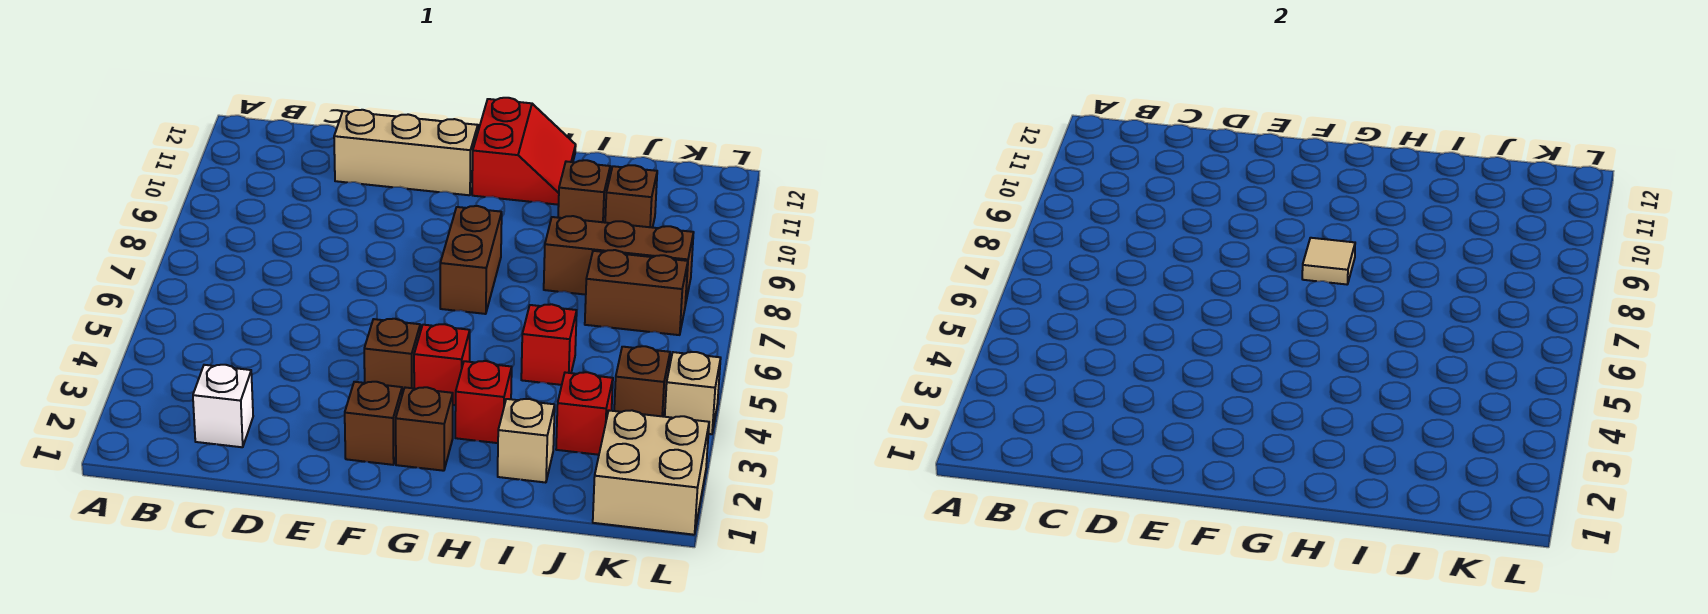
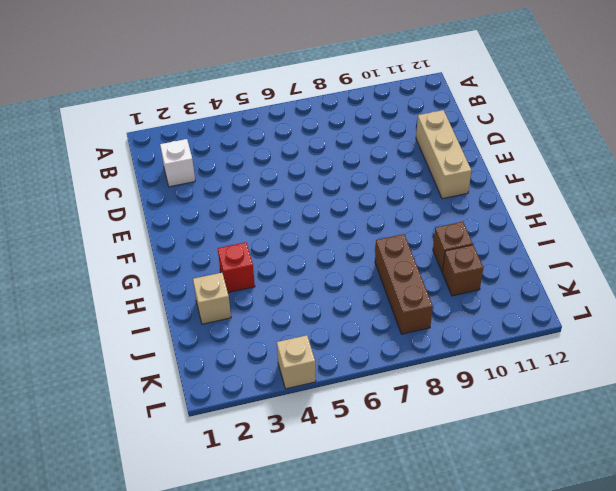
none -> brown brick F2 level 1
none -> brown brick F4 level 1
none -> brown brick G2 level 1

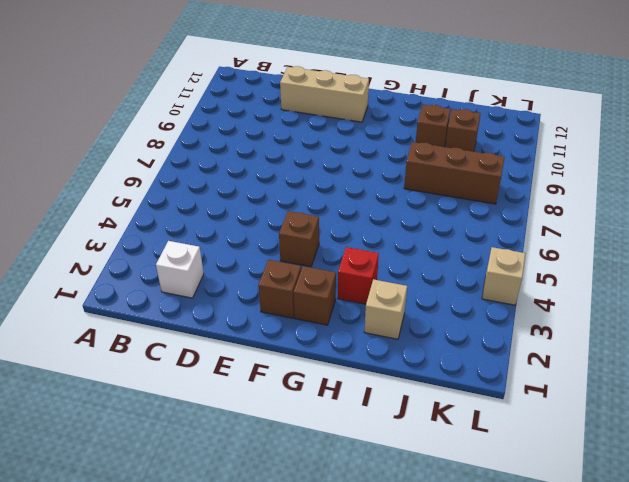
none -> red brick G4 level 1
none -> brown brick G7:G8 level 1
none -> red slope G11:H12 level 1 top G

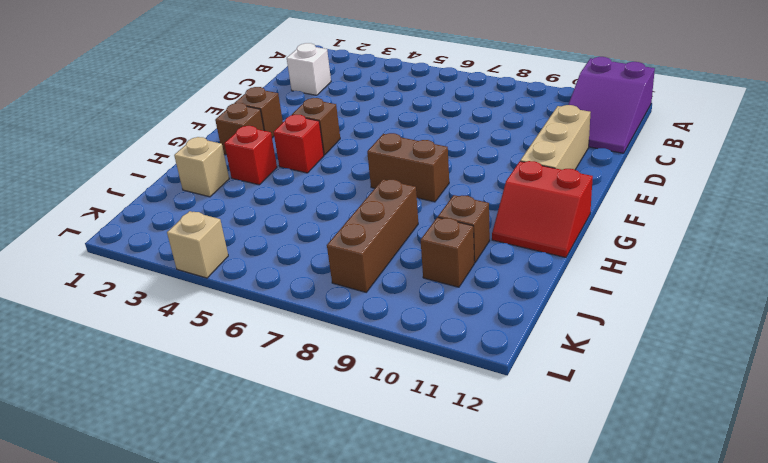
purple slope A11:C12 level 1 top A -> none
none -> red brick I5 level 1
none -> red brick J3 level 1
none -> brown brick J7:K7 level 1

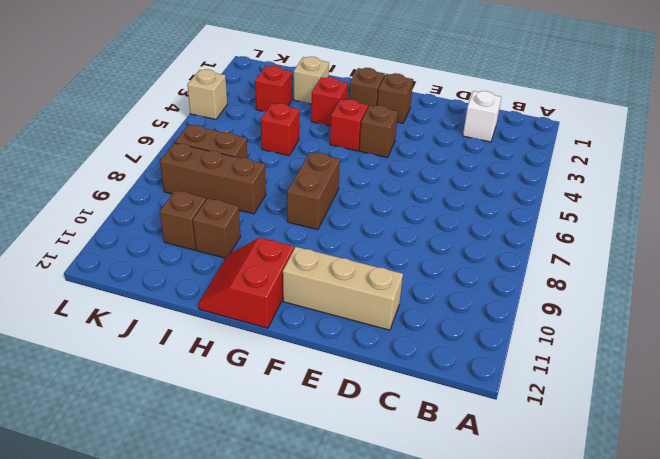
none -> tan brick K1:L2 level 1
none -> brown brick K4 level 1
none -> tan tile G8 level 2

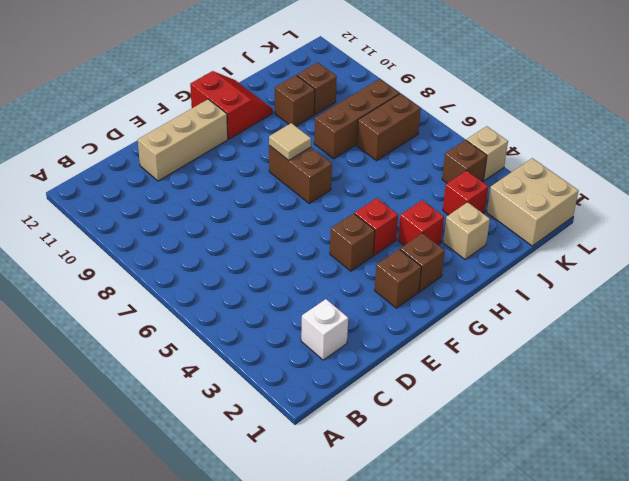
none -> red brick I5 level 1

